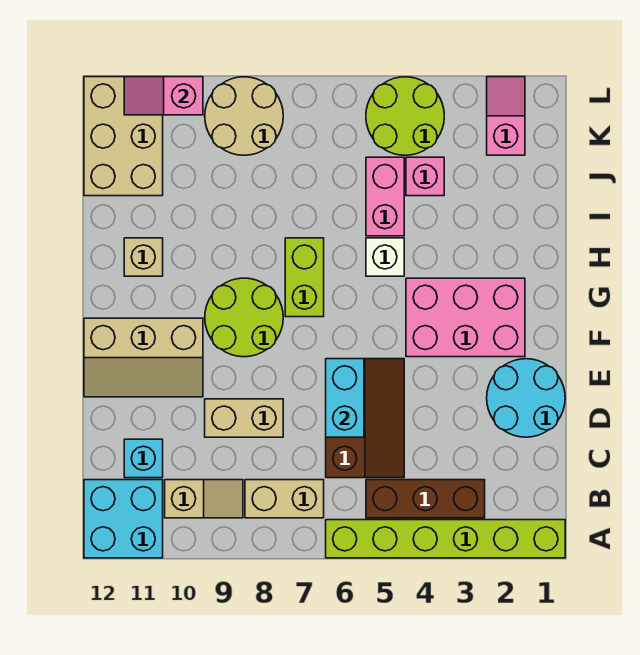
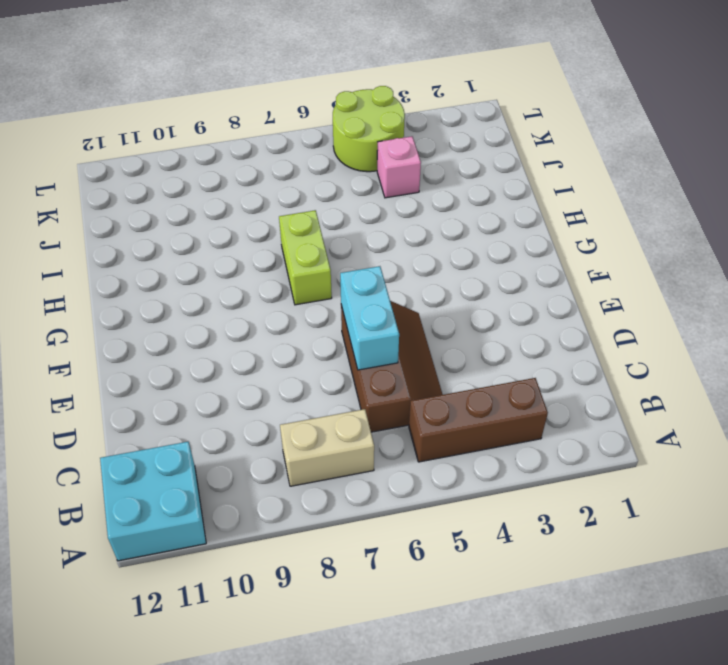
none -> lime brick A1:A6 level 1
none -> tan slope B9:B10 level 1 top 10
none -> cyan brick C11 level 1

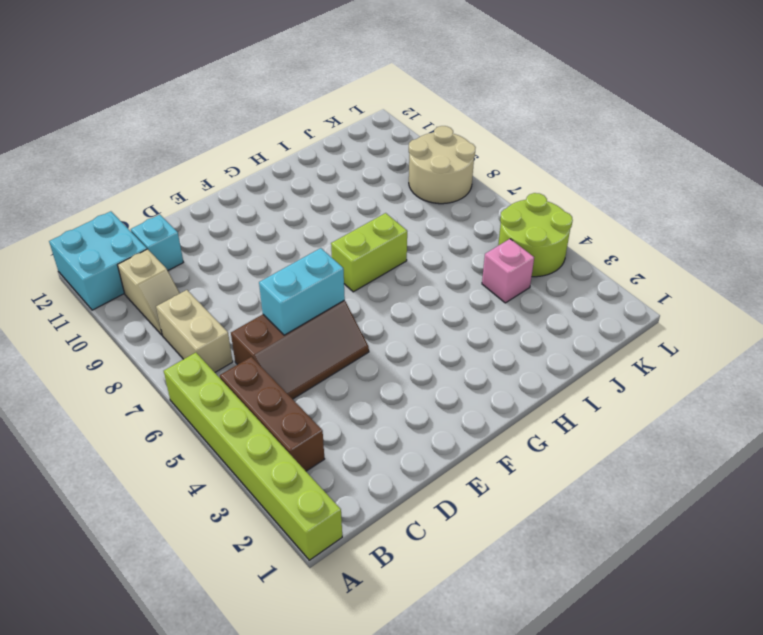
none -> cyan round brick D1:E2 level 1
none -> tan brick D8:D9 level 1
none -> tan slope E10:F12 level 1 top F

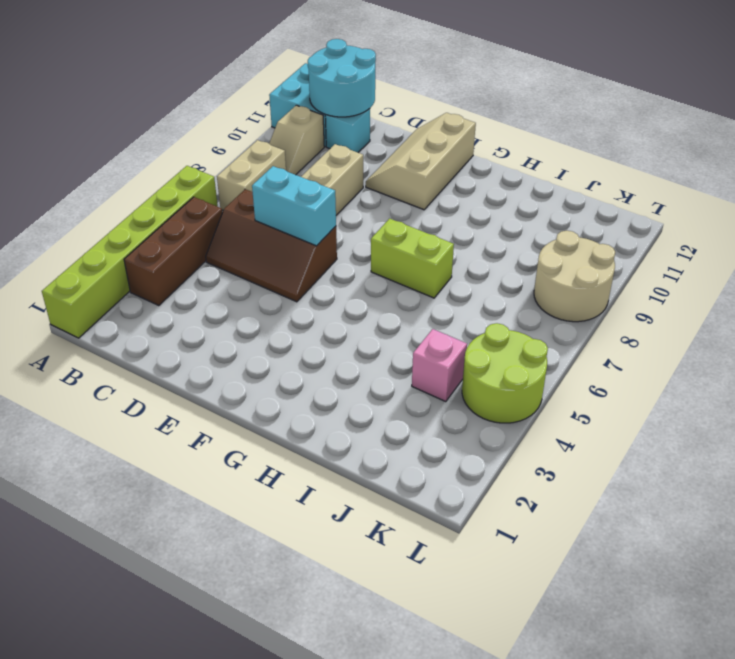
cyan round brick B11:C12 level 2 -> cyan round brick D1:E2 level 1
none -> pink brick F2:G4 level 1
none -> lime round brick F8:G9 level 1
none -> white brick H5 level 1

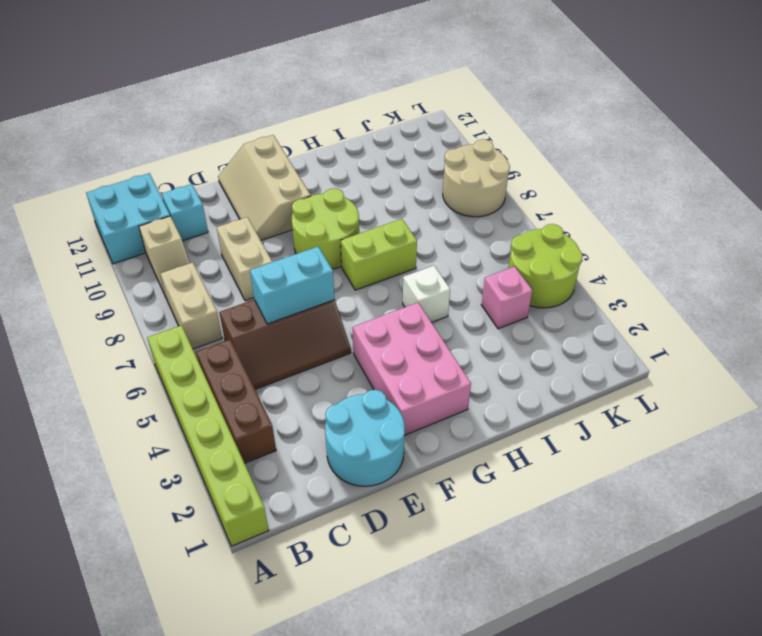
none -> tan brick H11 level 1
none -> pink brick I5:J5 level 1
none -> tan brick J11:L12 level 1

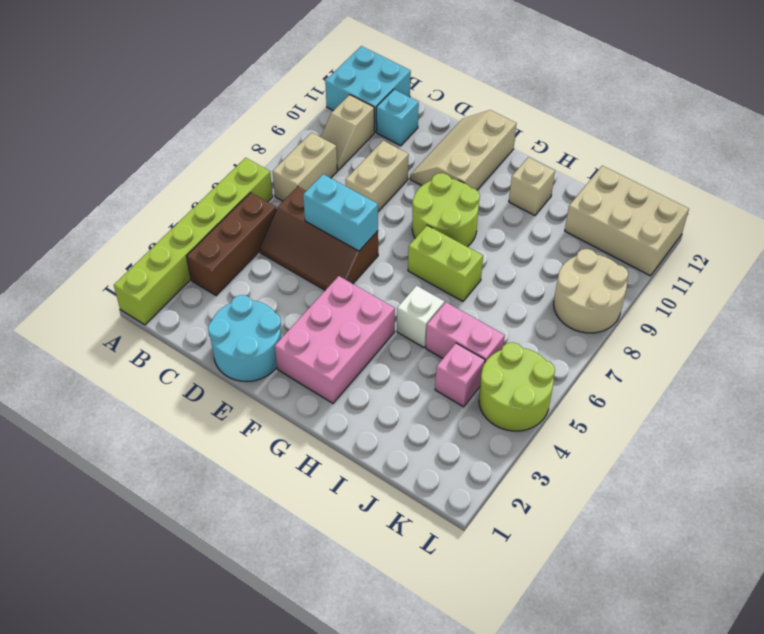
none -> pink slope K2:L2 level 1 top K
none -> pink slope L10:L11 level 2 top 10

